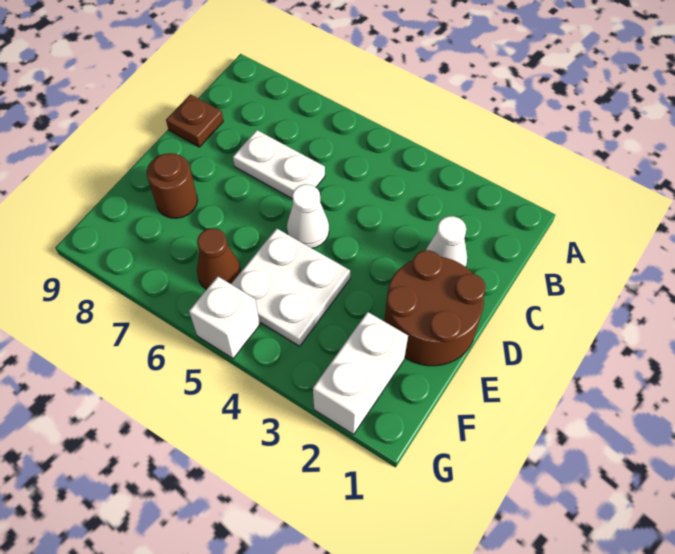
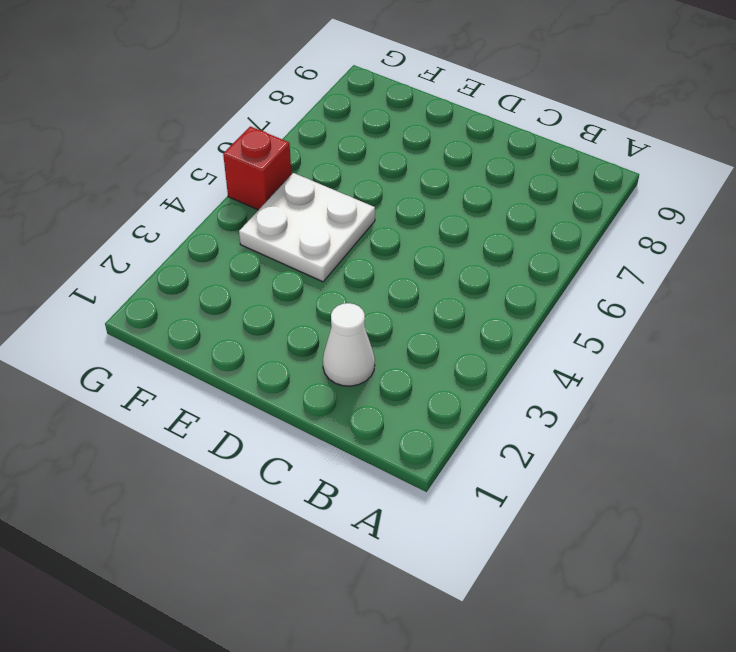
red brick G5 level 1 -> white brick G5 level 1
none -> white plate C6:C7 level 1
none -> brown plate C9 level 1

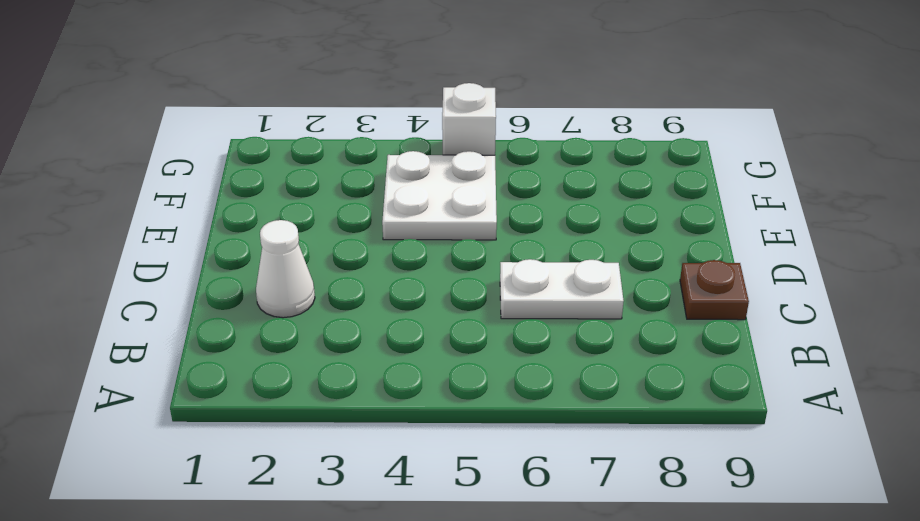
none -> brown round brick D1:E2 level 1
none -> white cone D5 level 1

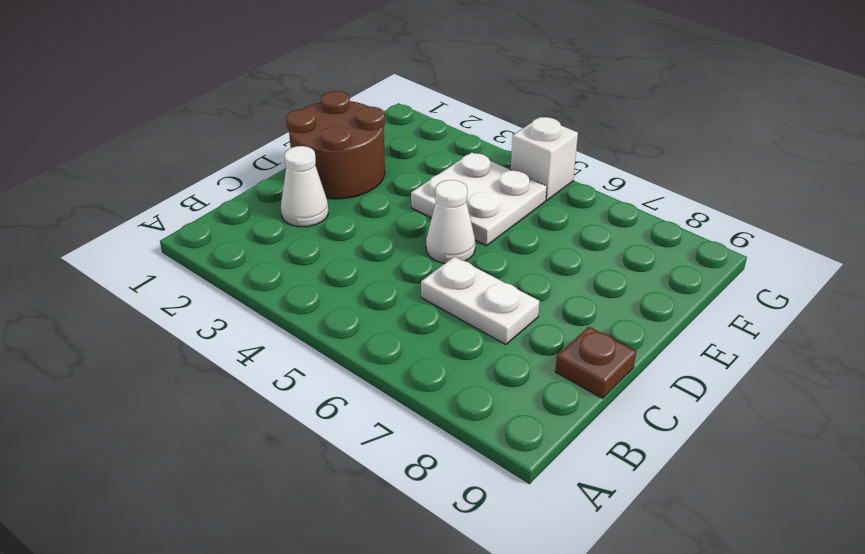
none -> brown round brick E8 level 1
none -> white brick F2:G2 level 1

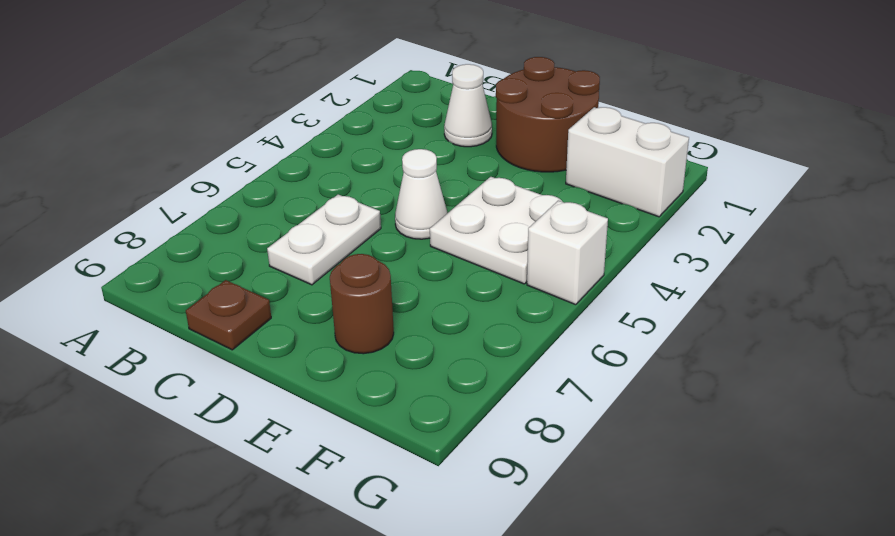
none -> brown cone F6 level 1

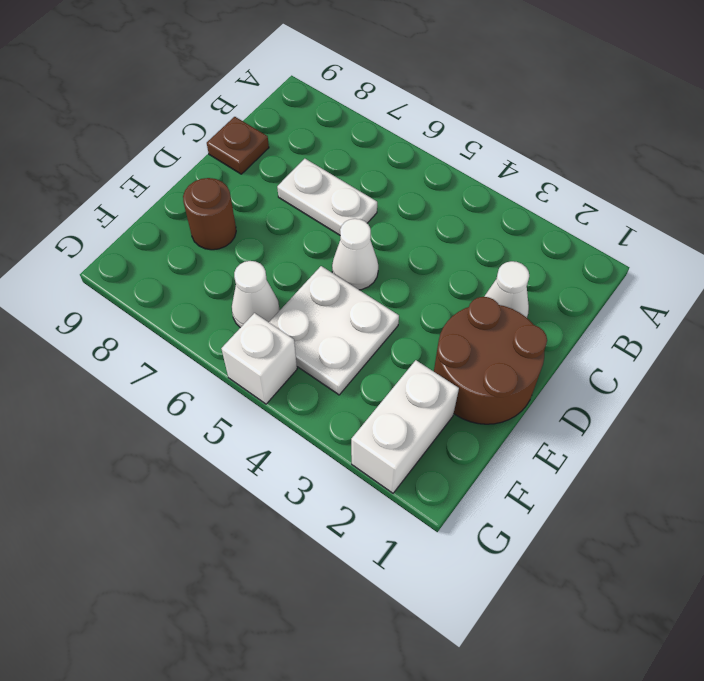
white cone F6 level 1 -> brown cone F6 level 1

